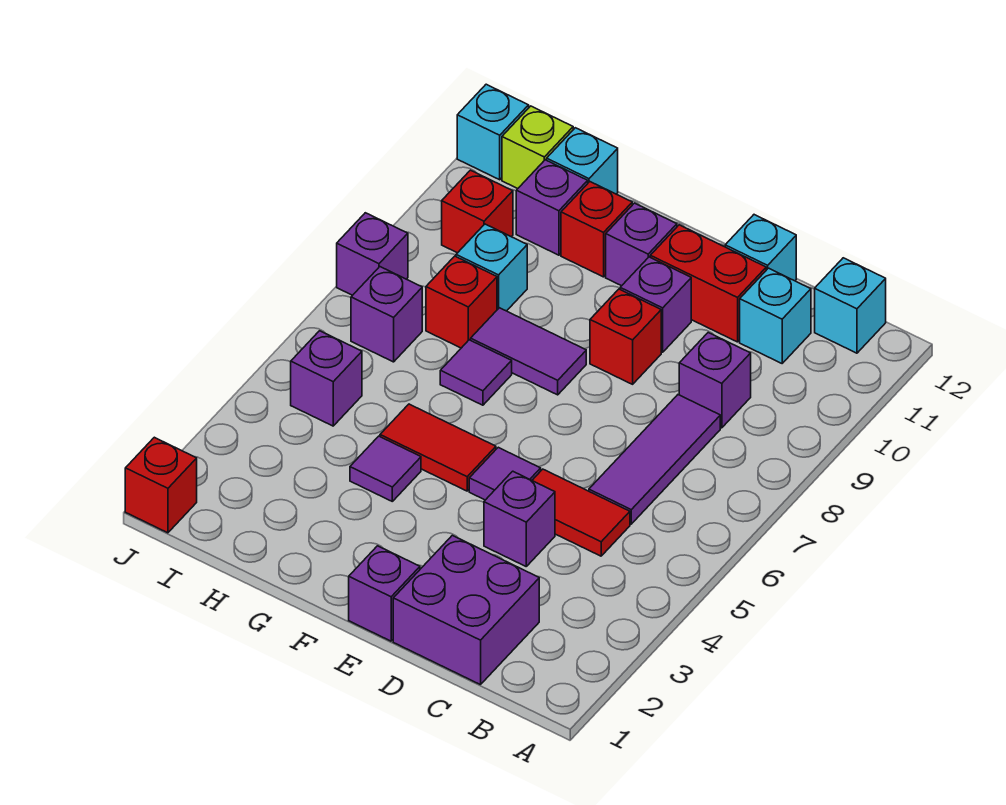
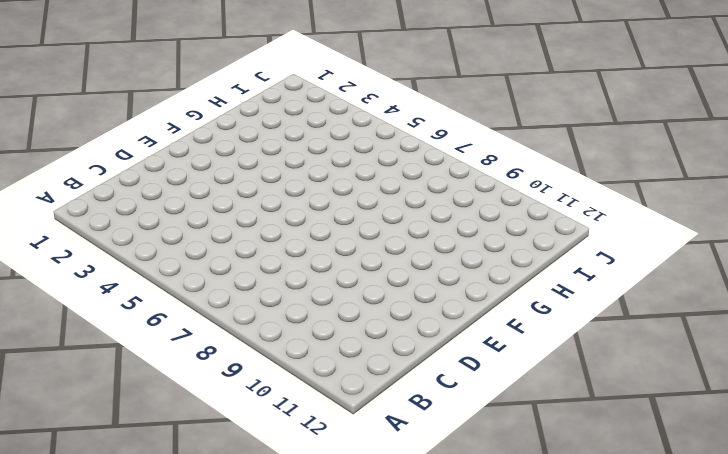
none -> cyan brick B12 level 1
none -> purple brick C1:D2 level 1
none -> red tile C5:D5 level 1
none -> purple tile C6:C8 level 1

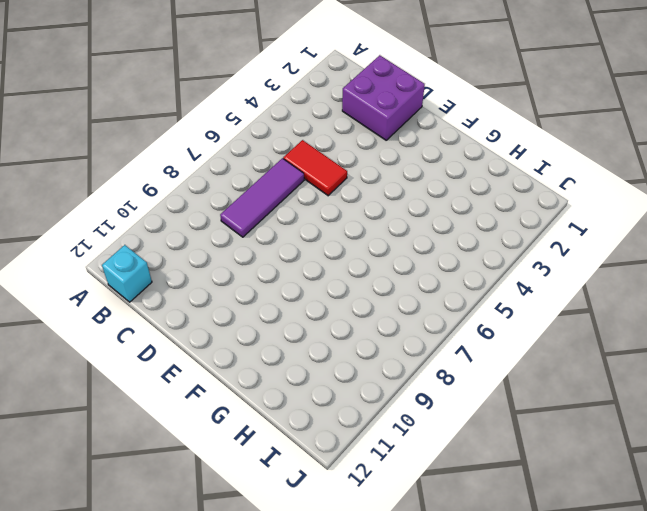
none -> purple brick C9 level 1
none -> cyan brick C11 level 1
none -> purple brick D4 level 1
none -> red brick D11:E11 level 1

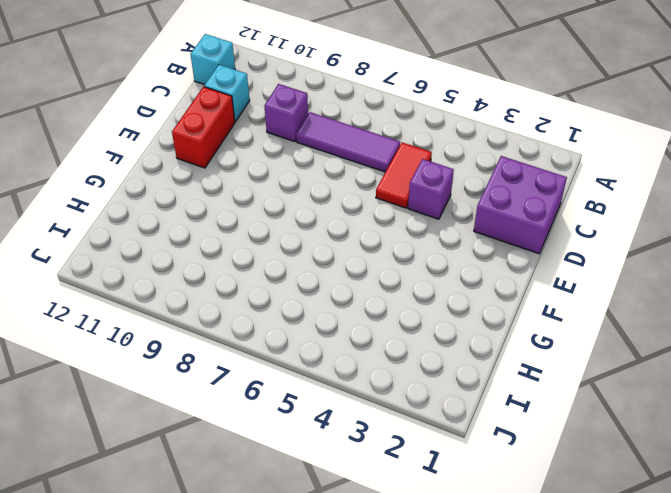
none -> cyan brick D12 level 1
none -> purple brick E1 level 1
none -> purple tile E5 level 1
none -> red brick E9 level 1

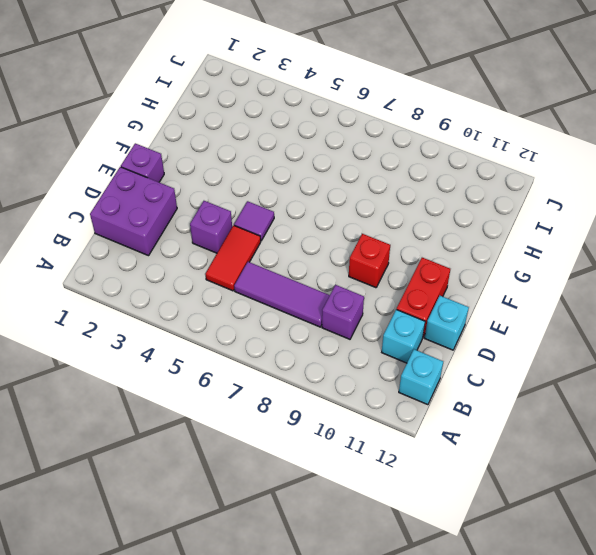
none -> purple brick E10 level 1
none -> red tile F5:G5 level 1
none -> purple tile F8:G8 level 1
none -> purple brick F11 level 1

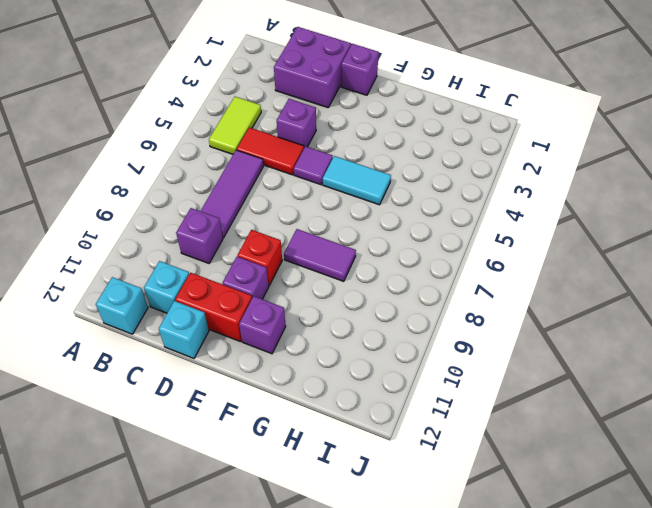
lime tile B4:B5 level 1 -> none
cyan tile F5:G5 level 1 -> red tile F5:G5 level 1
none -> purple tile G4 level 1
none -> purple tile G7 level 1
none -> red brick G11 level 1
none -> red brick H8 level 1

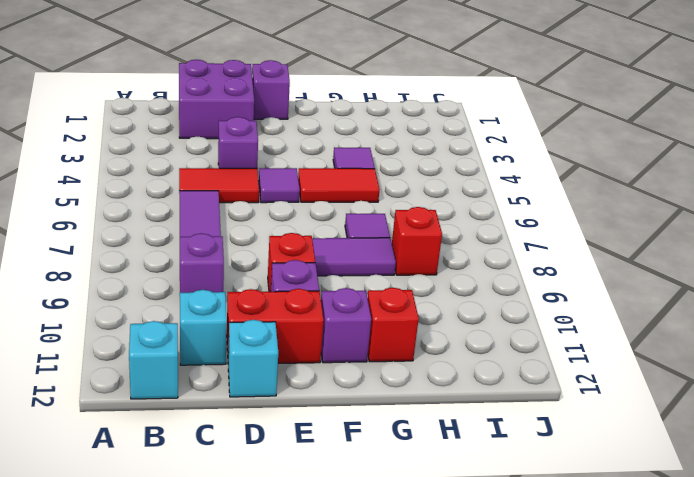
none -> cyan brick H9 level 1
none -> purple brick H11 level 1
none -> cyan brick H12 level 1
none -> purple brick I5 level 1

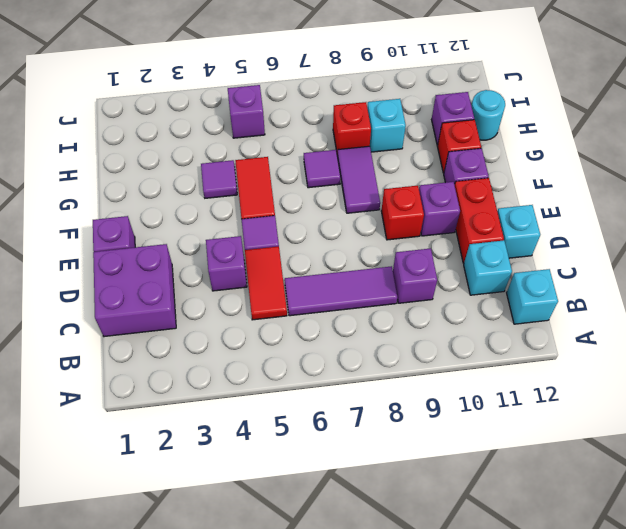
cyan round brick H12 level 1 -> cyan brick H12 level 1
none -> purple brick I7 level 1
none -> red brick I10 level 1
none -> lime brick I12 level 1
none -> red brick J1 level 1

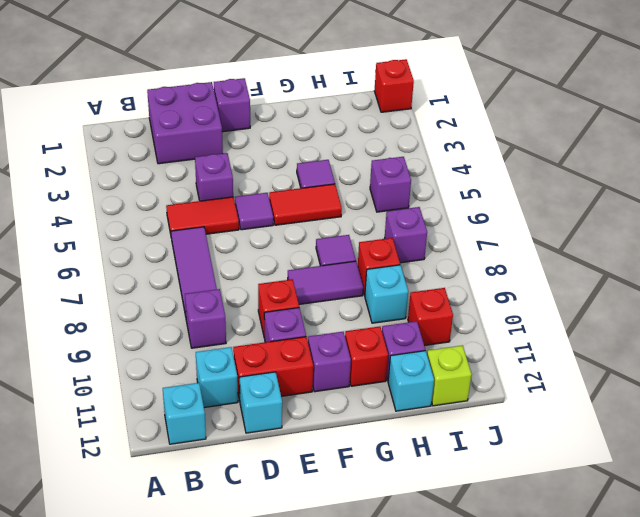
none -> purple brick J8 level 1
none -> cyan brick J12 level 1

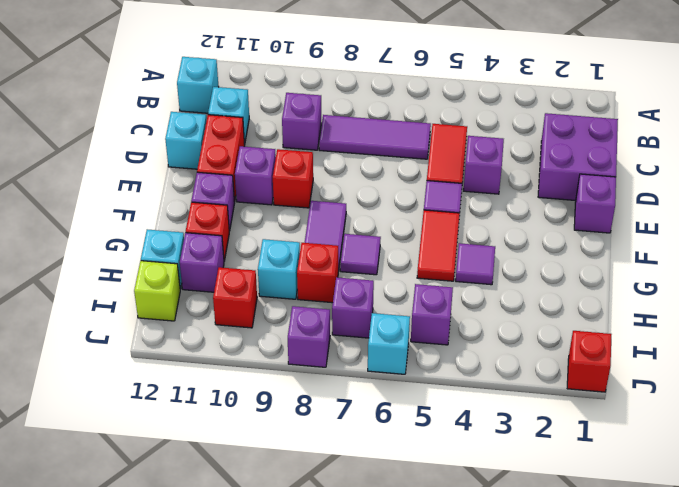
cyan brick J6 level 1 -> cyan brick J12 level 1

